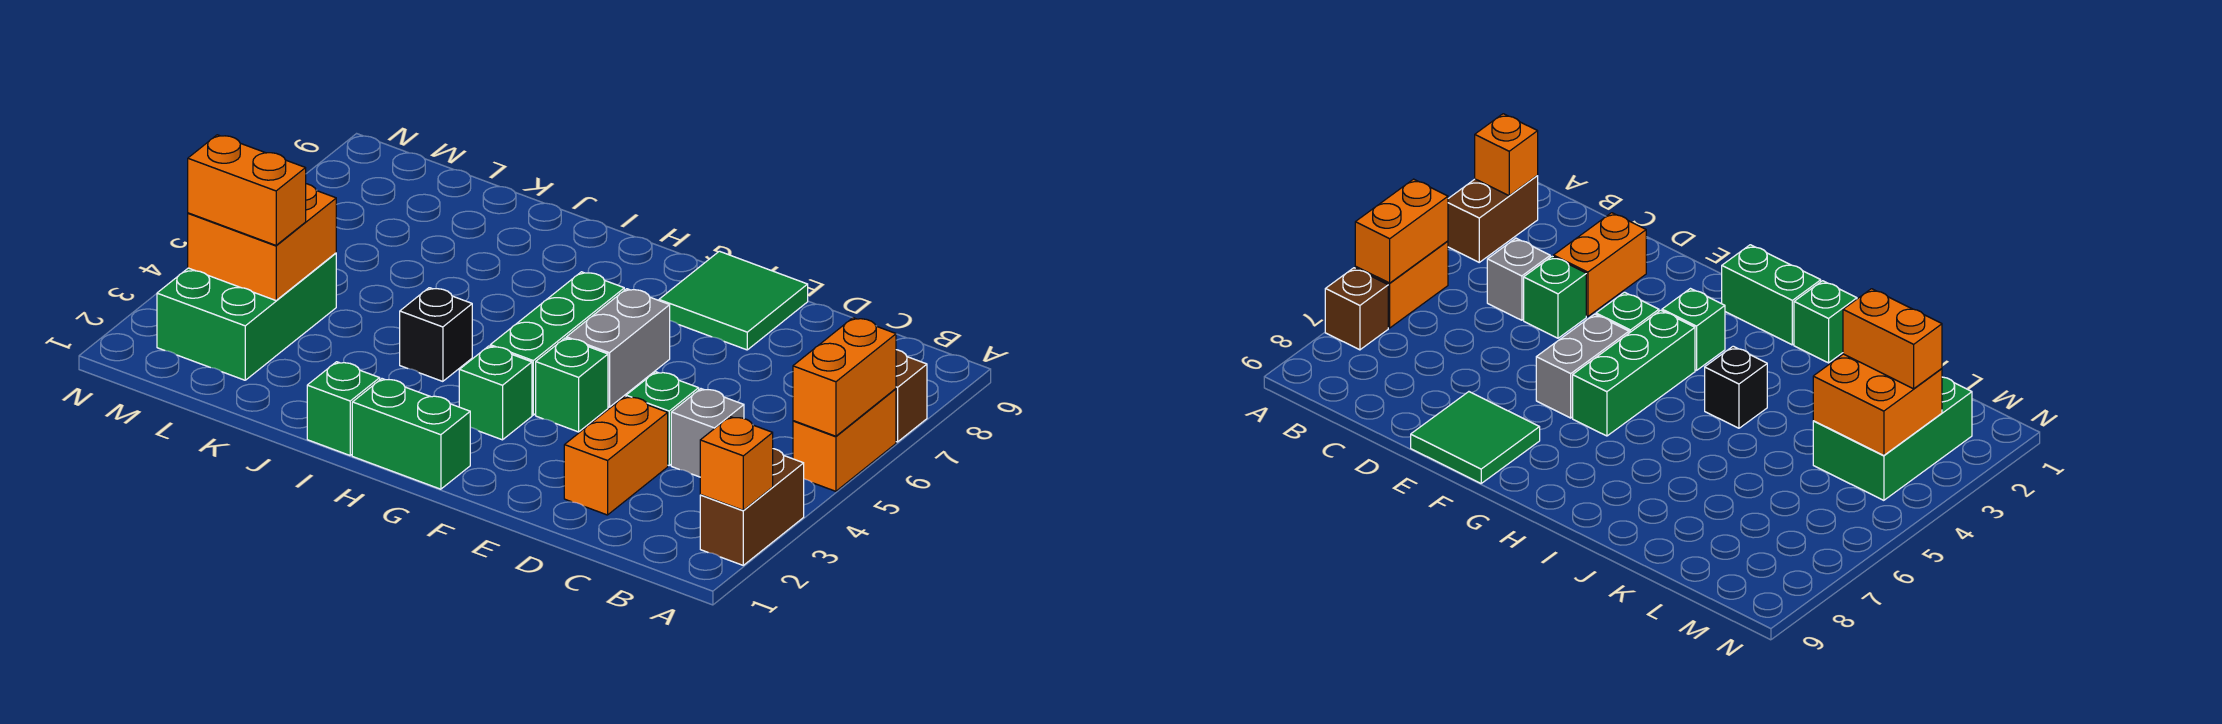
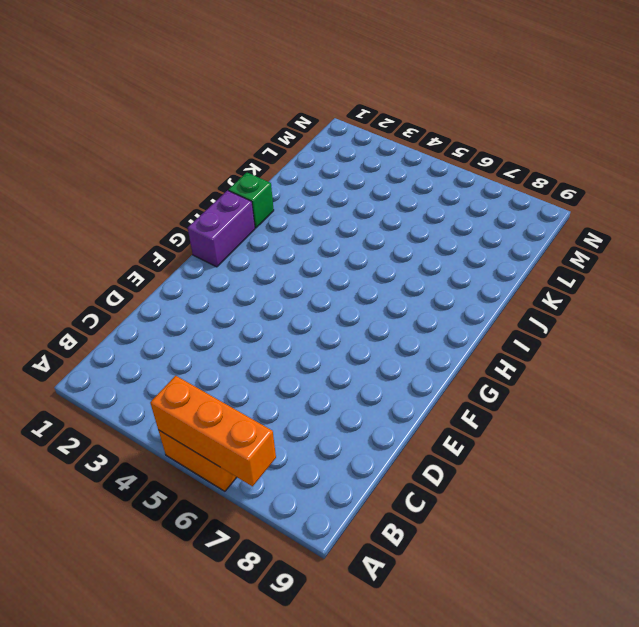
orange brick A5:A7 level 2 -> orange brick A5:A6 level 2
purple brick G1:H1 level 1 -> green brick G1:H1 level 1
none -> brown brick A2:A3 level 1
none -> brown brick A7 level 1
none -> grey brick C4 level 1

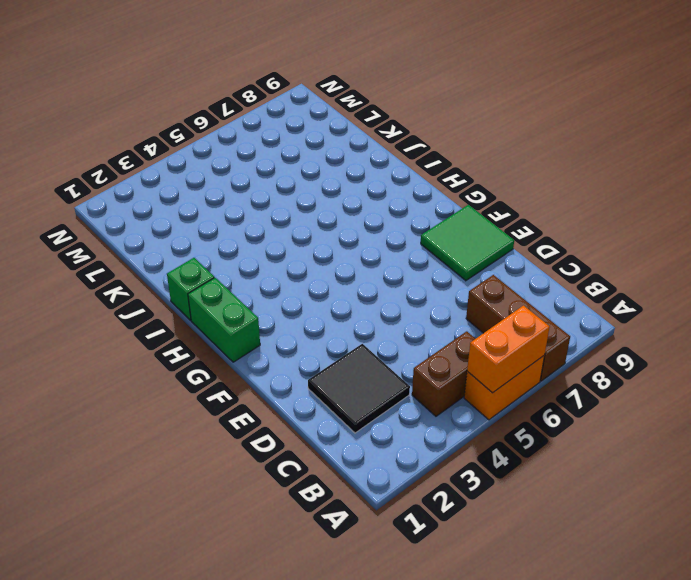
brown brick A7:C7 level 1 -> brown brick A7 level 1
brown brick B4:B5 level 1 -> brown brick A2:A3 level 1
black tile C2:D3 level 1 -> orange brick D2:D3 level 1
none -> grey brick C4 level 1
none -> green brick D4 level 1
none -> green brick F4 level 1

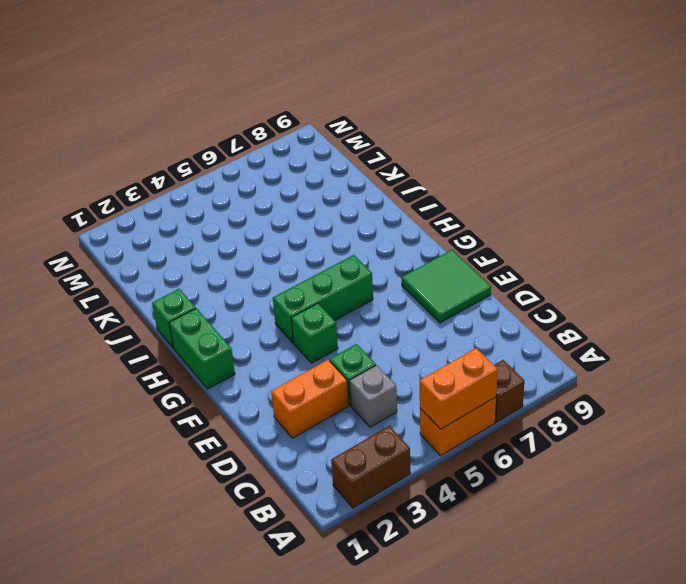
none -> grey brick F5:F6 level 1
none -> green brick G3 level 1
none -> black brick I4 level 1

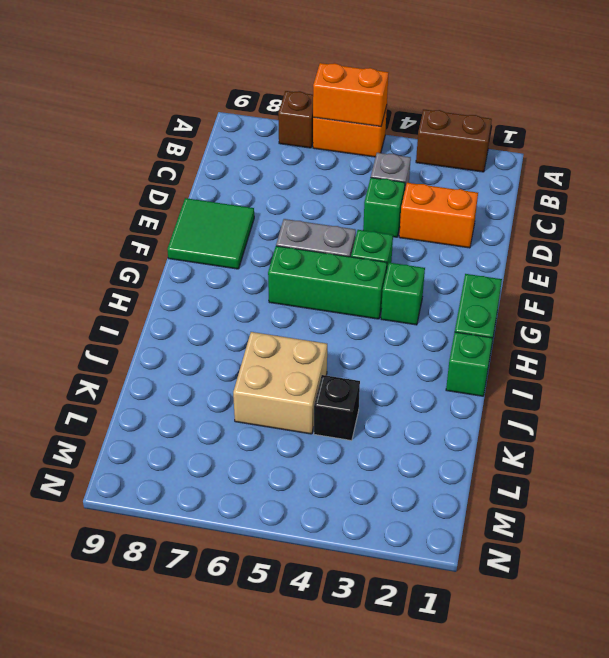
tan brick J5:K6 level 1 -> none
black brick K4 level 1 -> black brick I4 level 1
none -> green brick L2:M4 level 1
none -> orange brick A2 level 2
none -> orange brick L3:M4 level 2

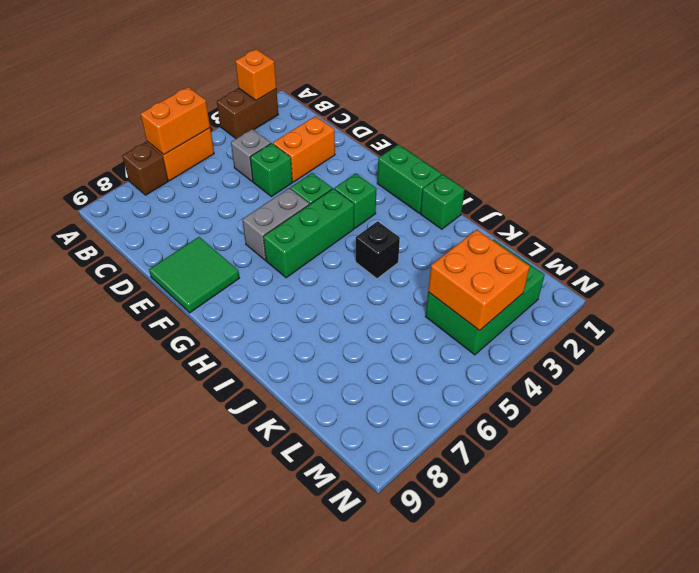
none -> orange brick L3:M3 level 3

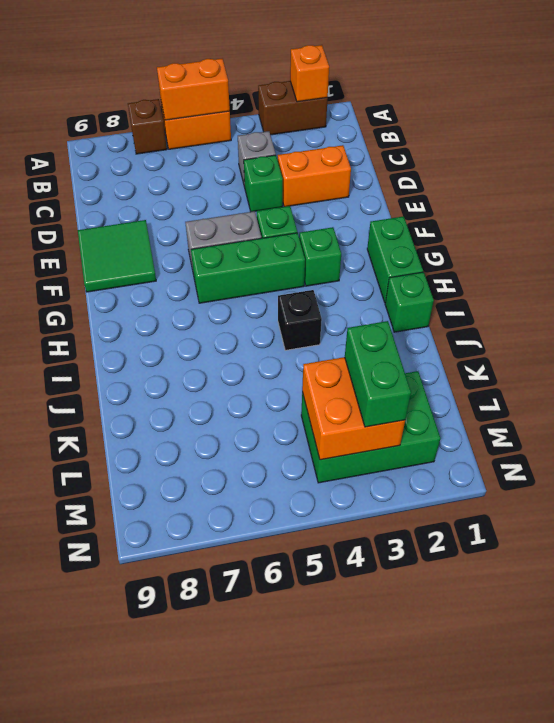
green brick L3:M3 level 3 -> orange brick L3:M3 level 3

